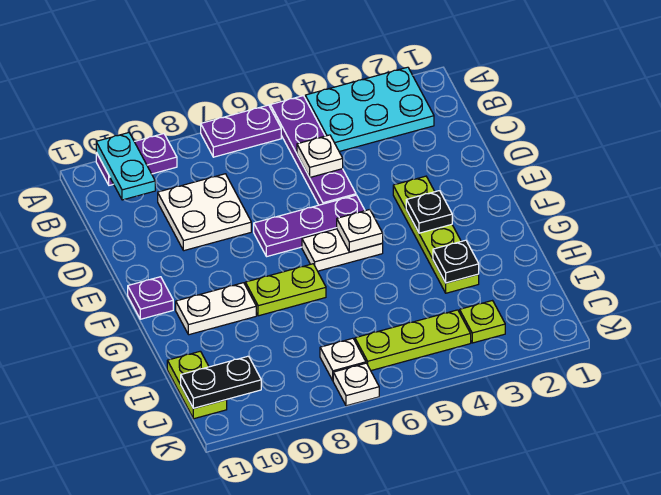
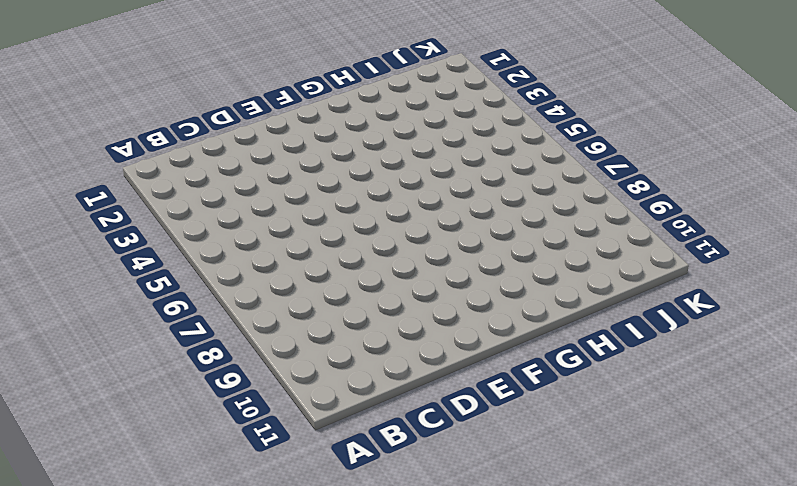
none -> cyan plate A2:B4 level 1
none -> purple plate A5:D5 level 1
none -> purple plate A6:A7 level 1

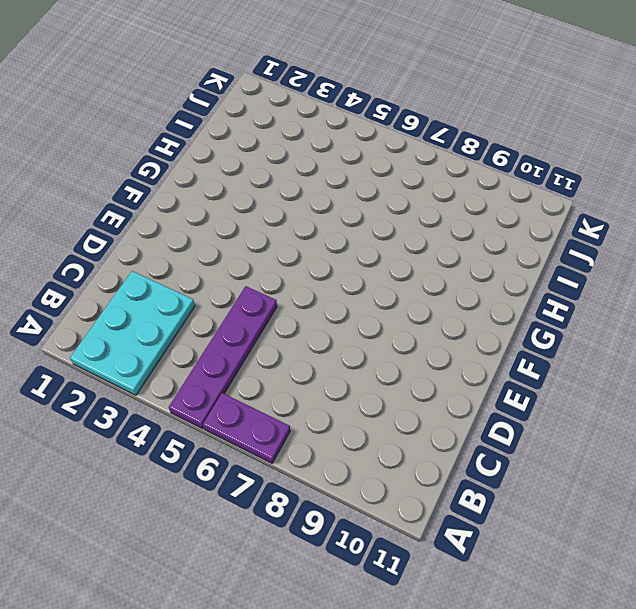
cyan plate A2:C3 level 1 -> cyan plate A2:B4 level 1
none -> purple plate A9:A10 level 1
none -> white plate C8:D9 level 1
none -> lime plate E3:H3 level 1

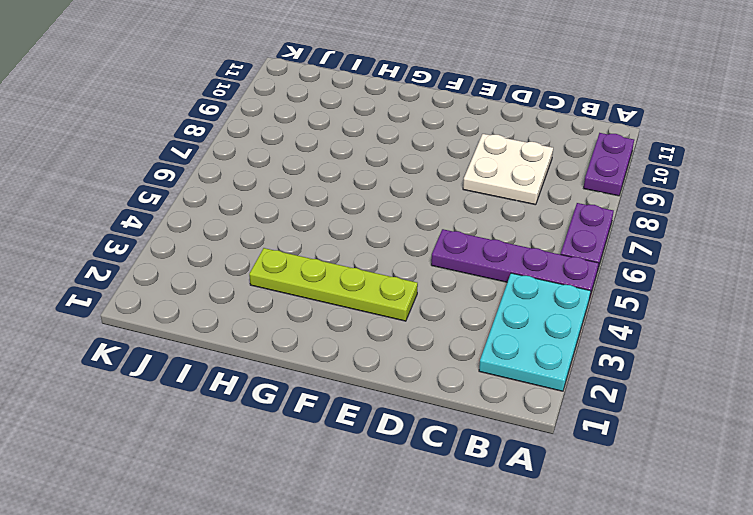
none -> purple plate E5:E7 level 1
none -> white plate F5:F6 level 1
none -> purple plate F11 level 1

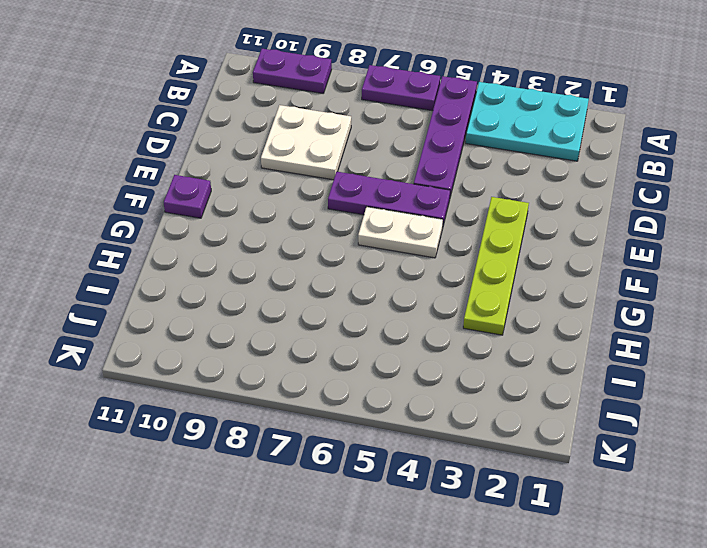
none -> lime plate G7:G8 level 1
none -> white plate G9:G10 level 1
none -> lime plate I11:J11 level 1

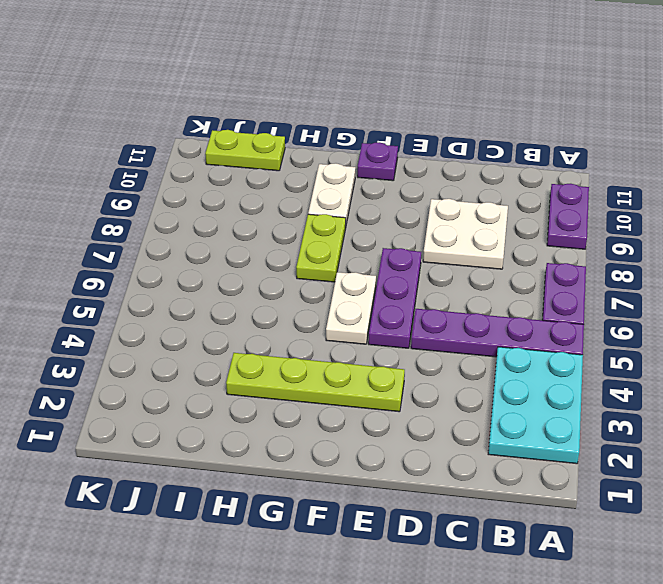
none -> lime plate J3 level 1
none -> lime plate J4:J6 level 1
none -> white plate J7 level 1

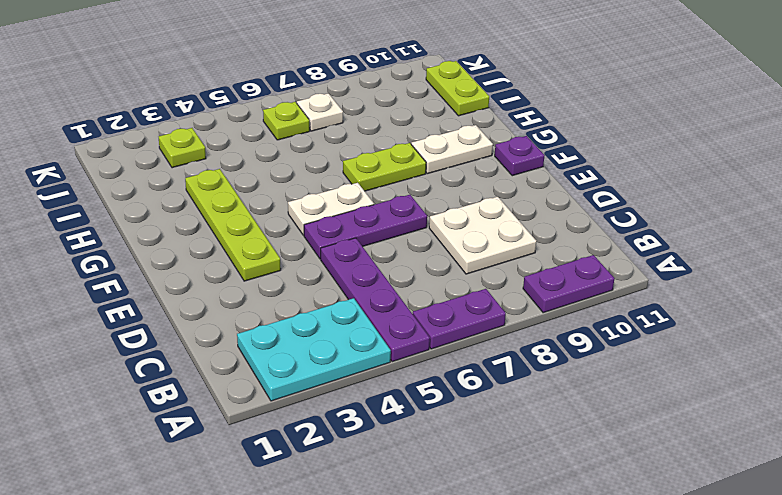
lime plate J6 level 1 -> lime plate J4:J6 level 1
none -> white plate K7 level 1
none -> cyan plate A10:B10 level 2
none -> white plate C5 level 2

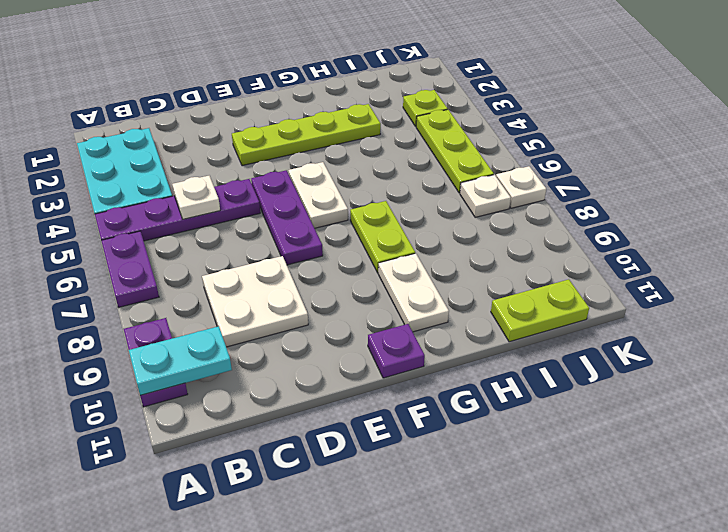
none -> black plate F3 level 2
none -> white plate F5 level 2
none -> black plate H3 level 2

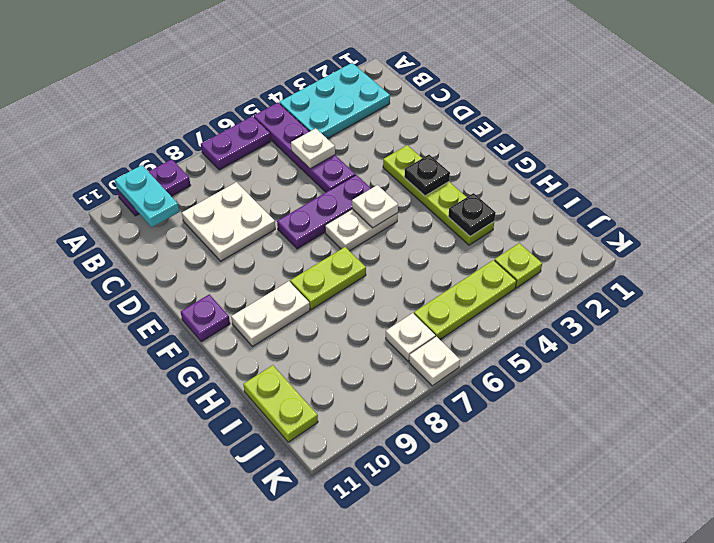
none -> black plate J10:J11 level 2

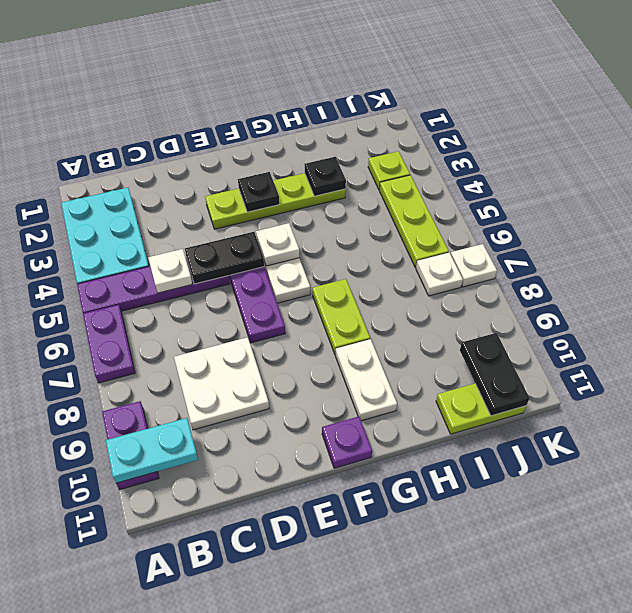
black plate D5:E5 level 2 -> none

